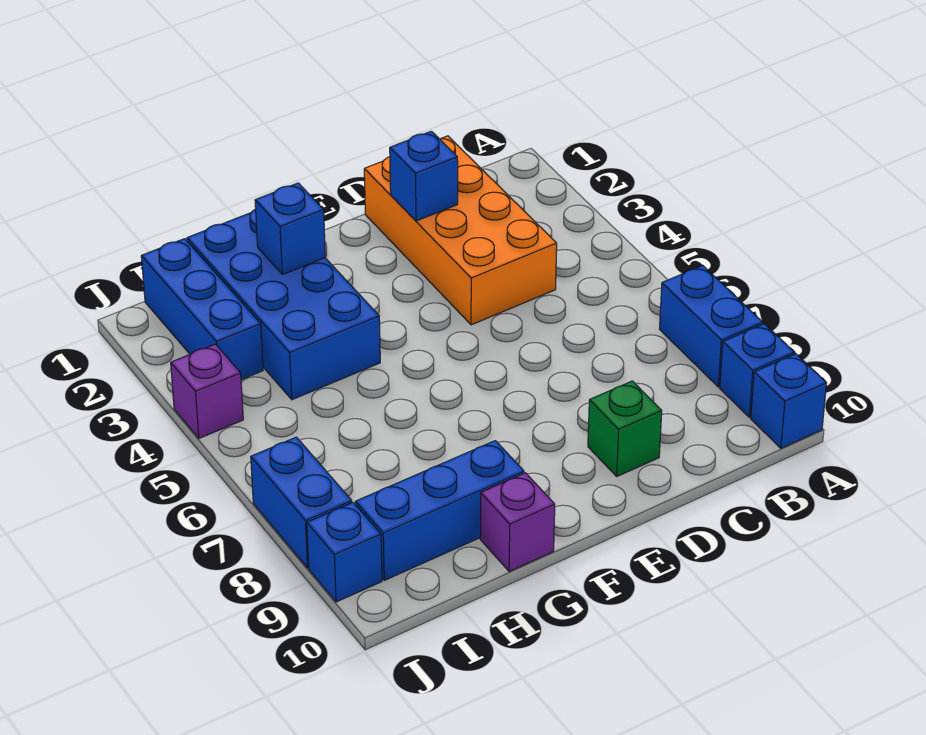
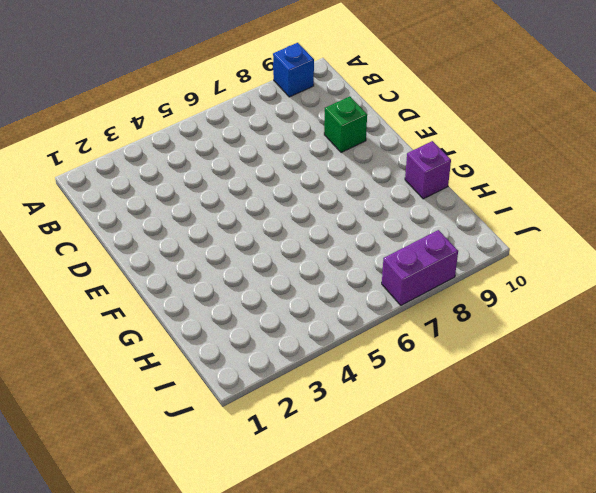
purple brick J7:J8 level 1 -> blue brick J7:J8 level 1
none -> blue brick A7:A8 level 1
none -> blue brick A10 level 1
none -> orange brick C1:D4 level 1

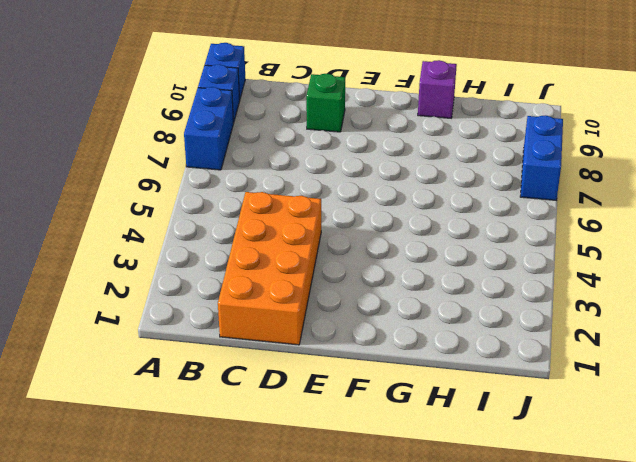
none -> blue brick G1:H4 level 1
none -> blue brick G9:I9 level 1
none -> blue brick I1:I3 level 1

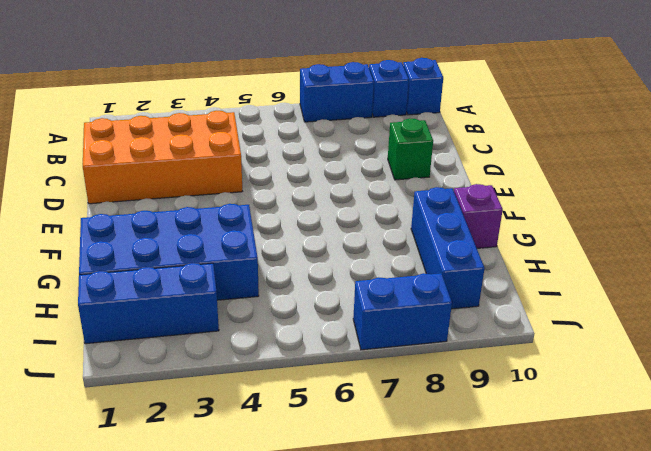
none -> purple brick J4 level 1
none -> blue brick J9 level 1
none -> blue brick D2 level 2

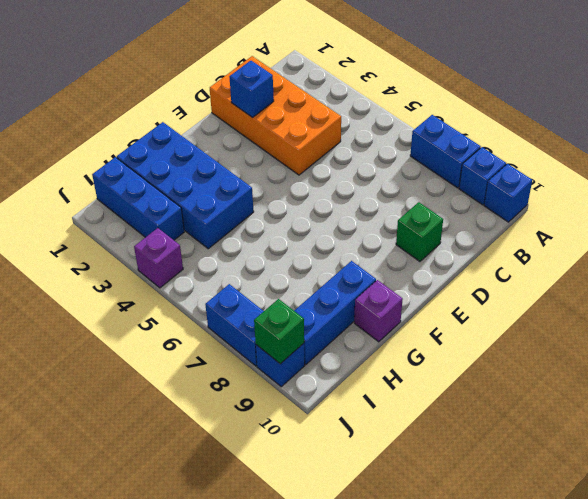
green brick J9 level 2 -> none
none -> blue brick G2 level 2

